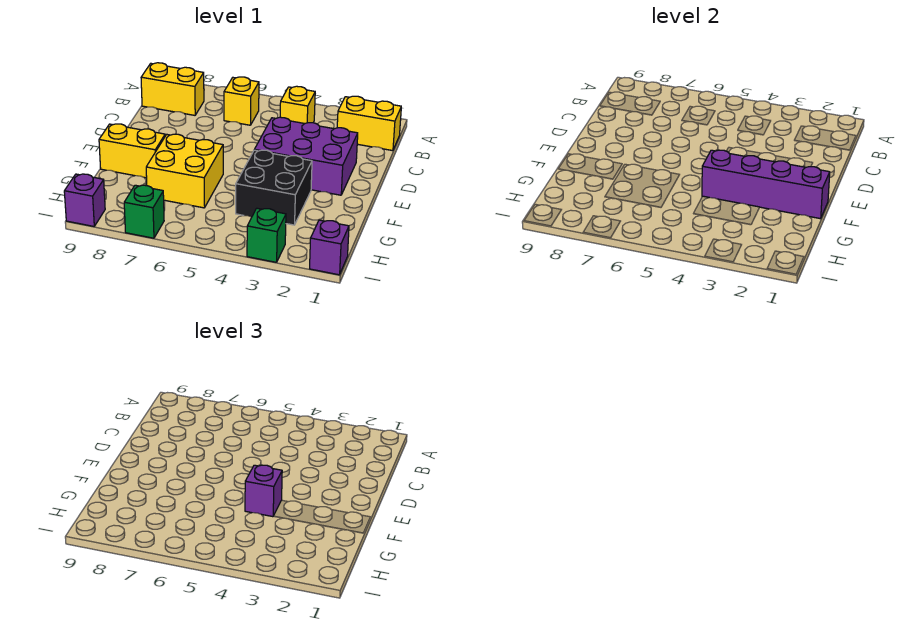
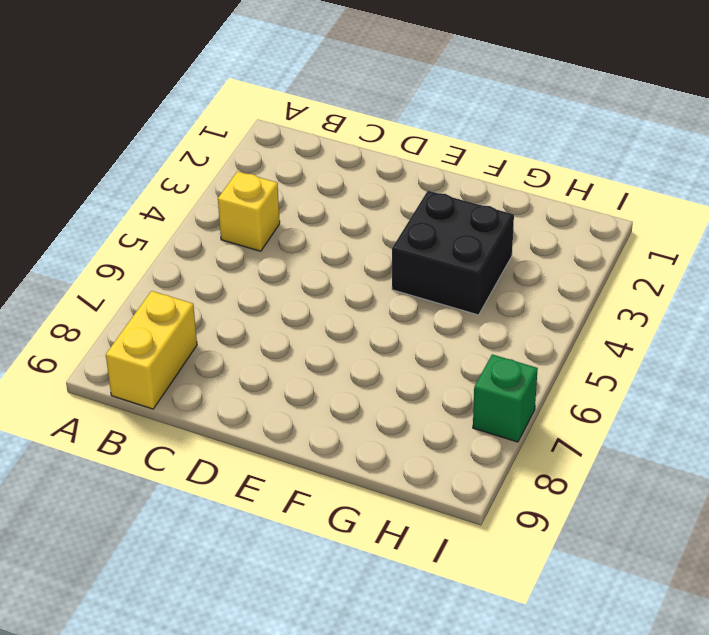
none -> yellow brick B1:B2 level 1
none -> yellow brick B6 level 1
none -> purple brick D2:E4 level 1

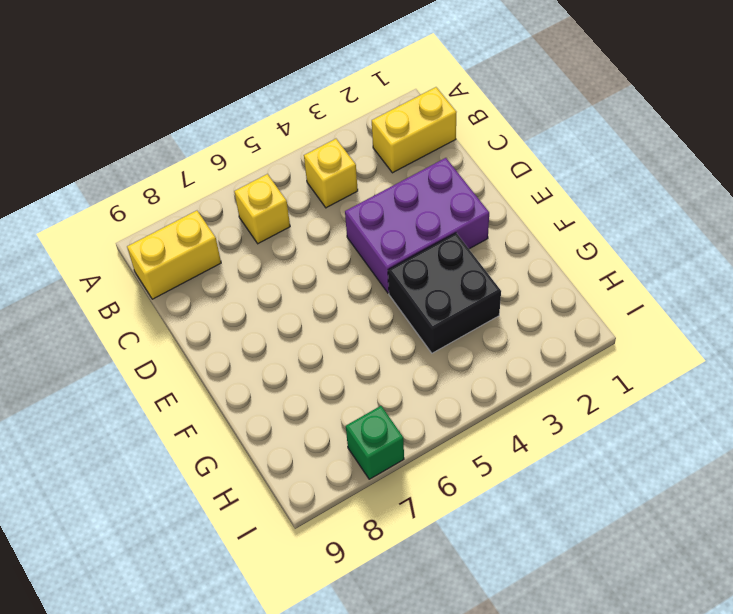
none -> yellow brick F6:G7 level 1
none -> yellow brick F8:F9 level 1
none -> purple brick I1 level 1

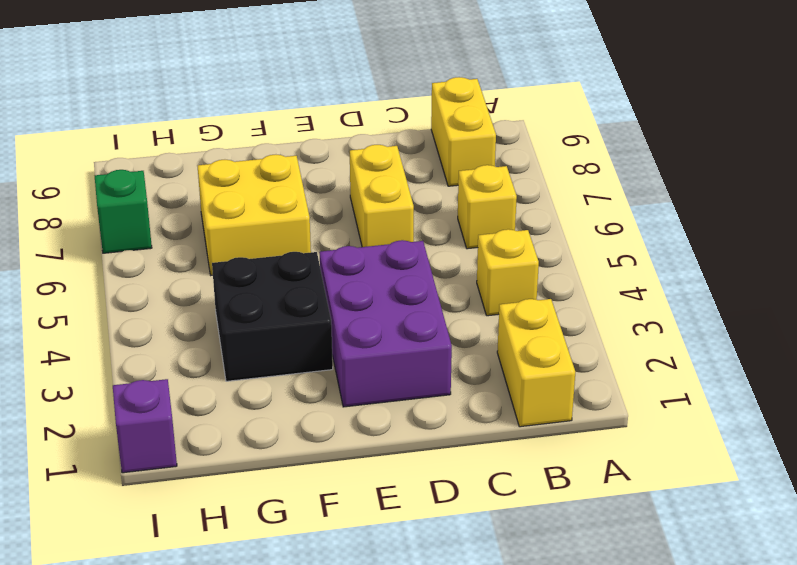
yellow brick D6:D7 level 1 -> yellow brick F8:F9 level 1
none -> green brick I3 level 1
none -> purple brick I9 level 1
none -> purple brick F1:F4 level 2

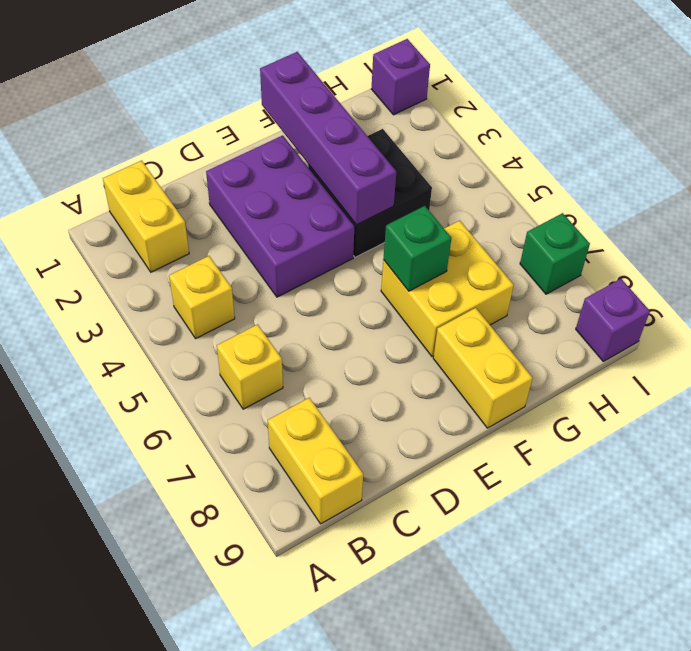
green brick F6 level 2 -> green brick I3 level 1
none -> purple brick F4 level 3

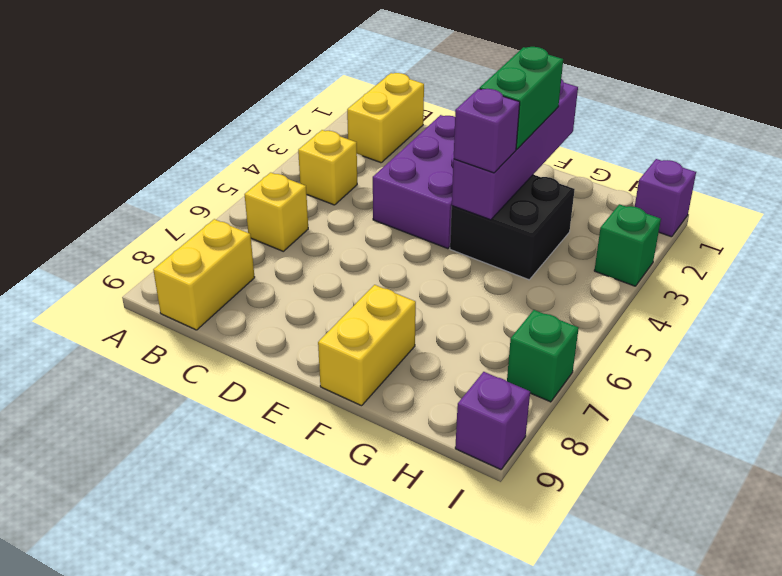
green brick F2:F3 level 3 -> none
none -> yellow brick F6:G7 level 1

